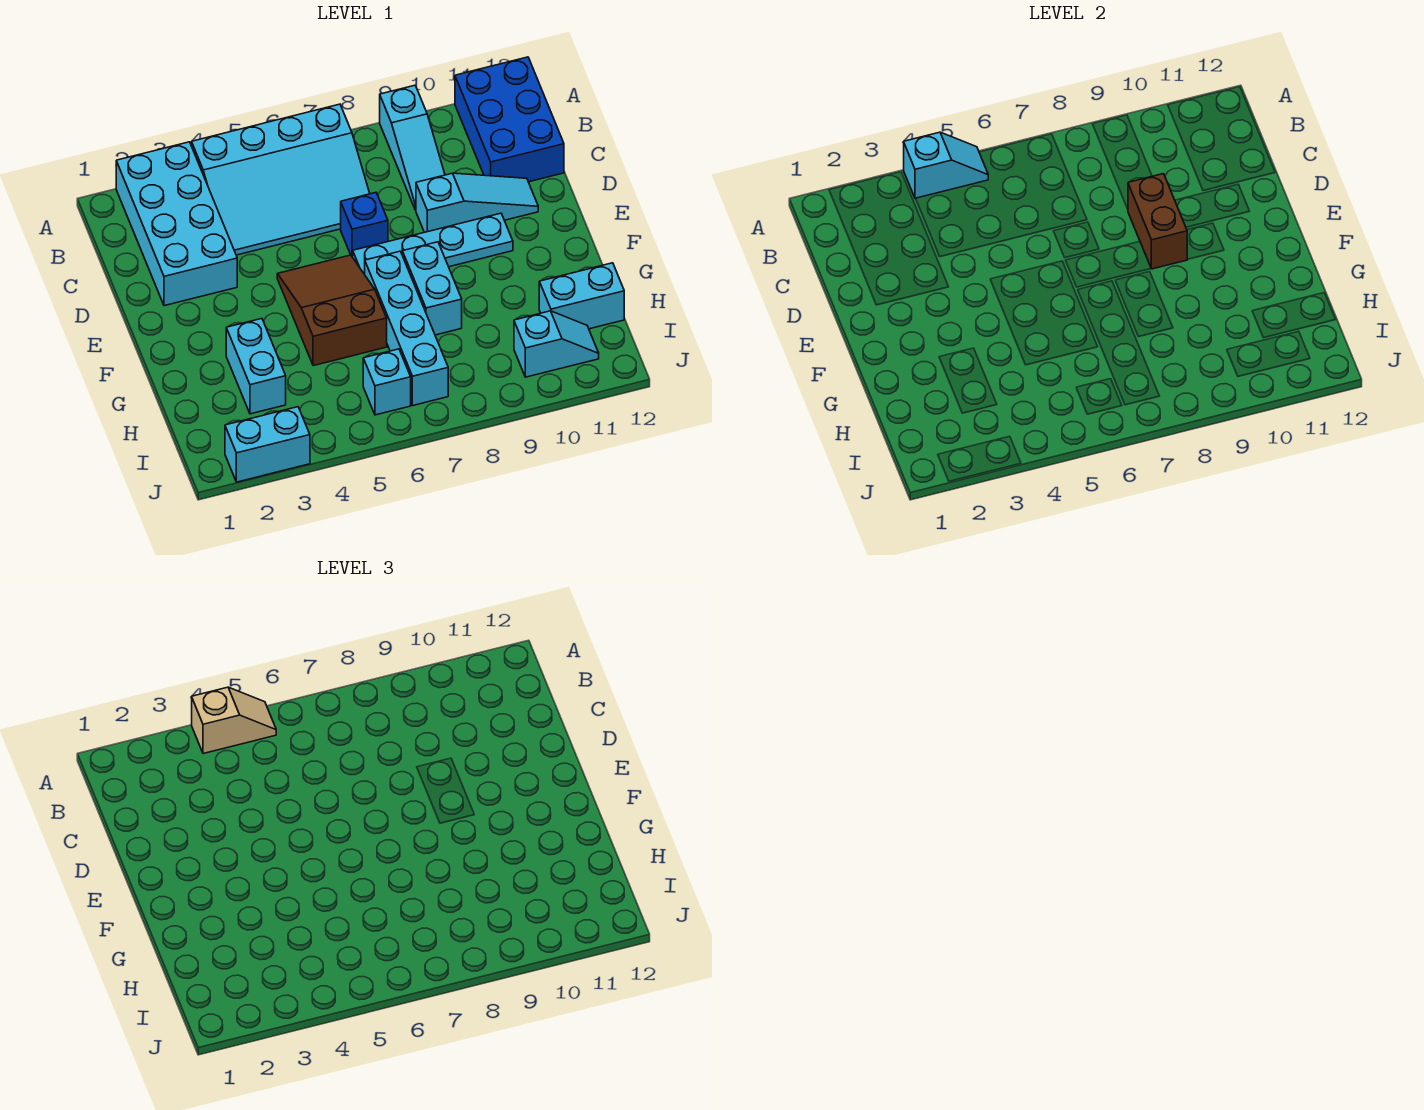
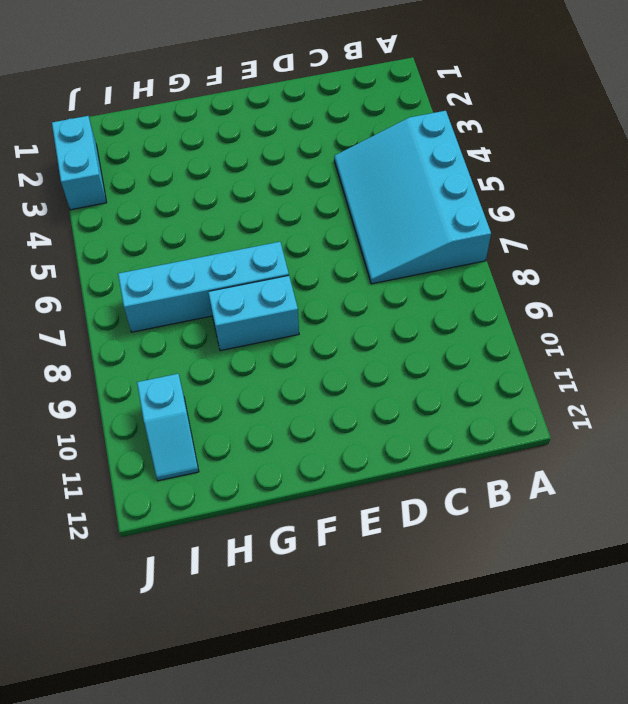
none -> cyan brick A2:D3 level 1
none -> cyan slope A9:C9 level 1 top A
none -> blue brick A11:C12 level 1

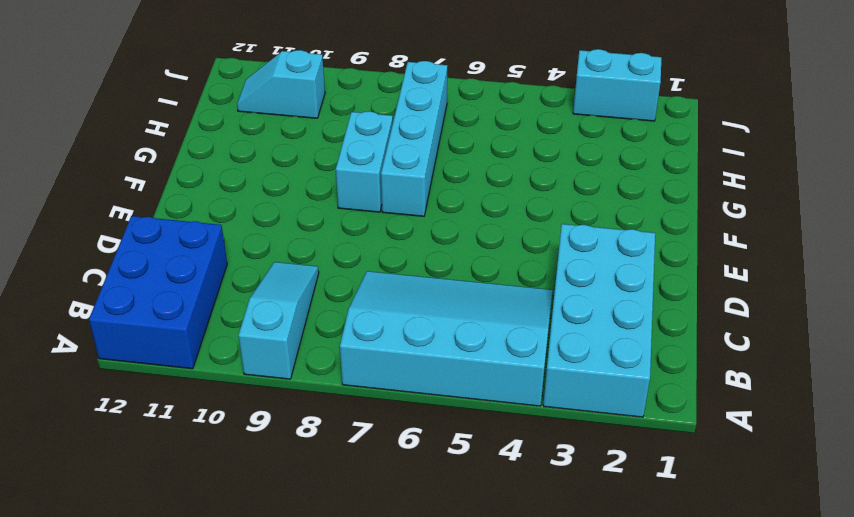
none -> blue brick D7 level 1
none -> cyan slope D9:D11 level 1 top 9
none -> brown slope E5:G6 level 1 top G

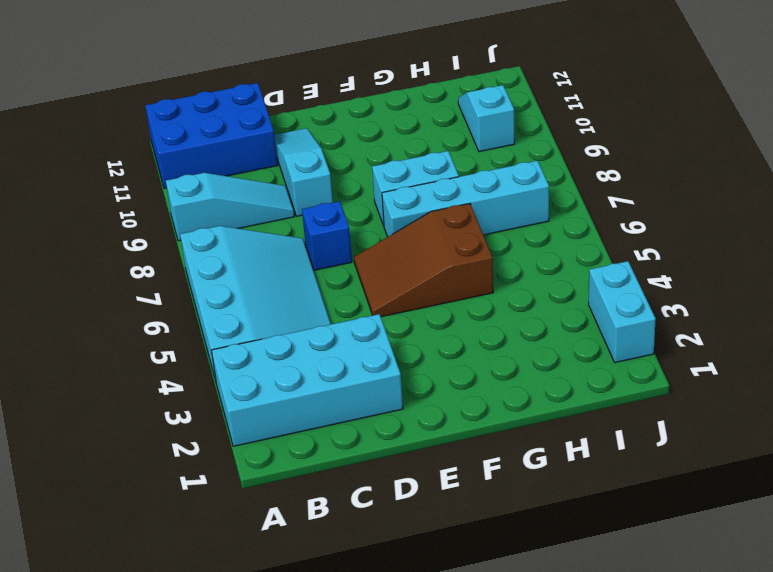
none -> cyan plate E7:E10 level 1
none -> cyan brick G3:H3 level 1
none -> cyan brick H11:H12 level 1

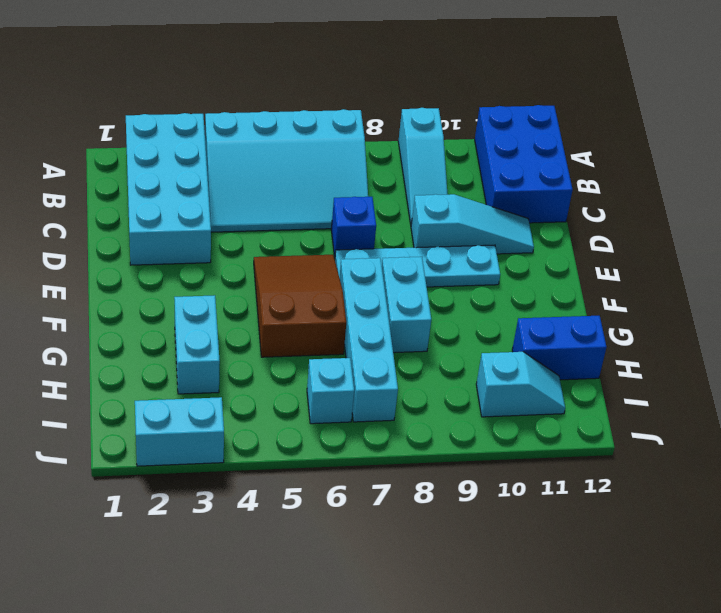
blue brick H11:H12 level 1 -> cyan brick H11:H12 level 1
none -> cyan slope A4:A5 level 2 top 4
none -> brown brick D9:E9 level 2
none -> tan slope A4:A5 level 3 top 4

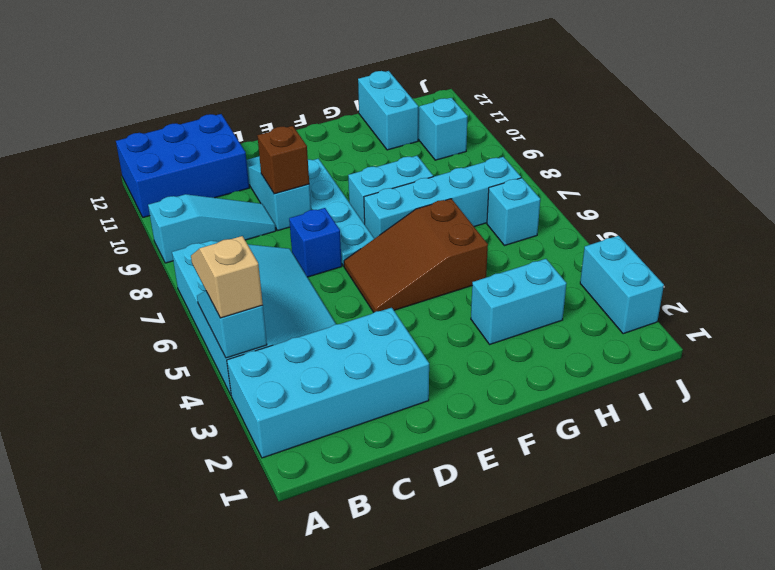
brown brick D9 level 2 -> brown brick D9:E9 level 2

